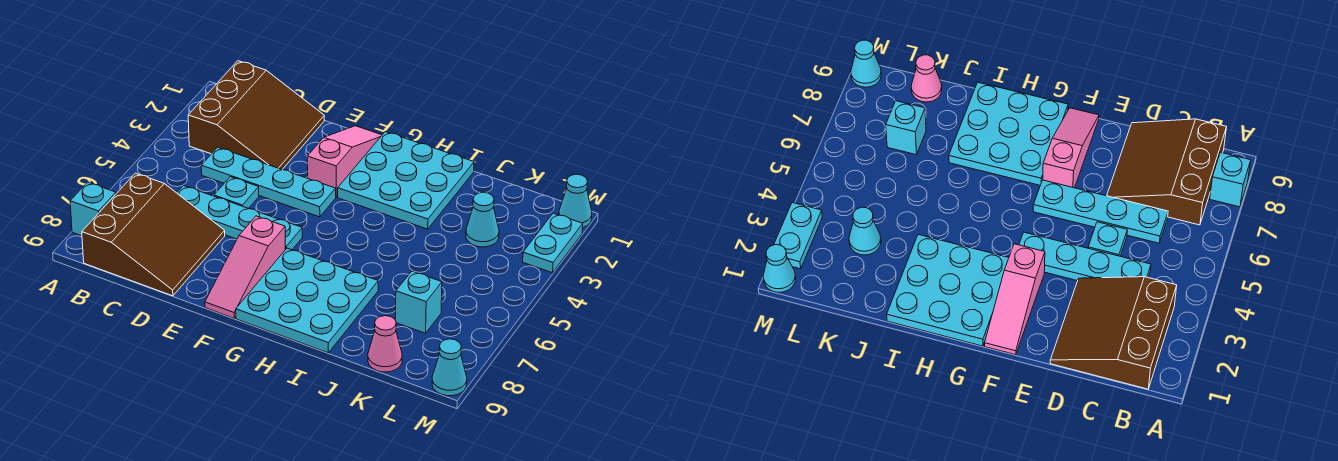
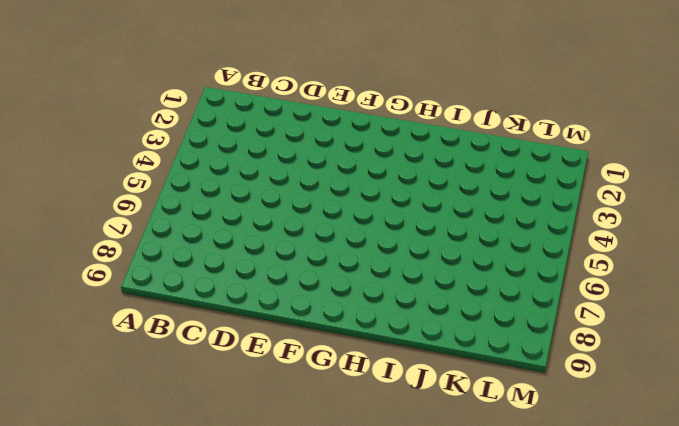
none -> cyan brick A8 level 1
none -> brown slope B1:D3 level 1 top B
none -> brown slope B7:D9 level 1 top B

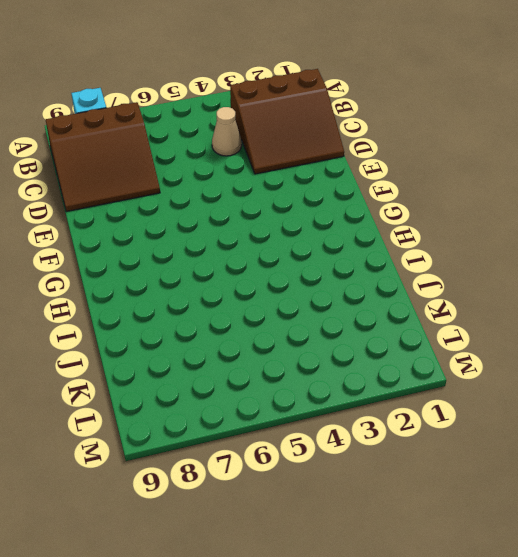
tan cone C4 level 1 -> cyan plate C4:F4 level 1
none -> cyan plate C6:F6 level 1
none -> cyan plate D5 level 1
none -> pink slope F1:F3 level 1 top 3

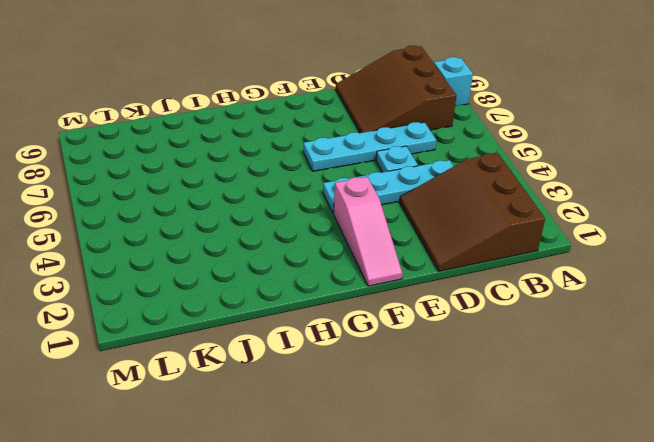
none -> pink slope F7:F9 level 1 top 7
none -> cyan plate G1:I3 level 1
none -> cyan plate G7:I9 level 1

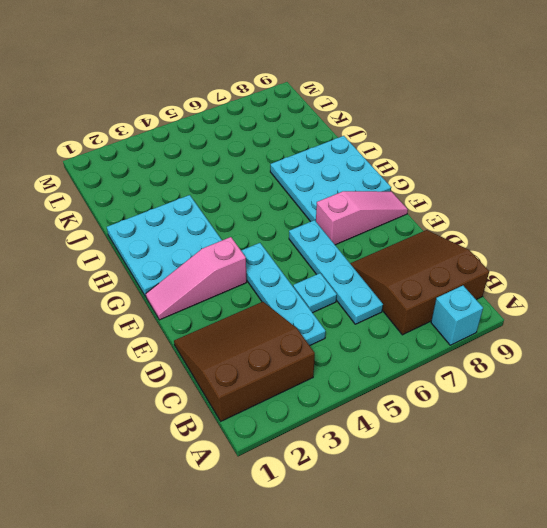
none -> cyan cone K3 level 1
none -> cyan brick K7 level 1
none -> pink cone K9 level 1

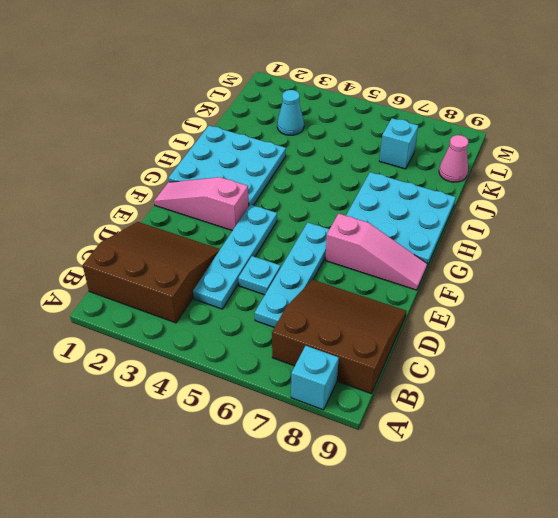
none -> cyan cone M1 level 1
none -> cyan plate M2:M3 level 1
none -> cyan cone M9 level 1

